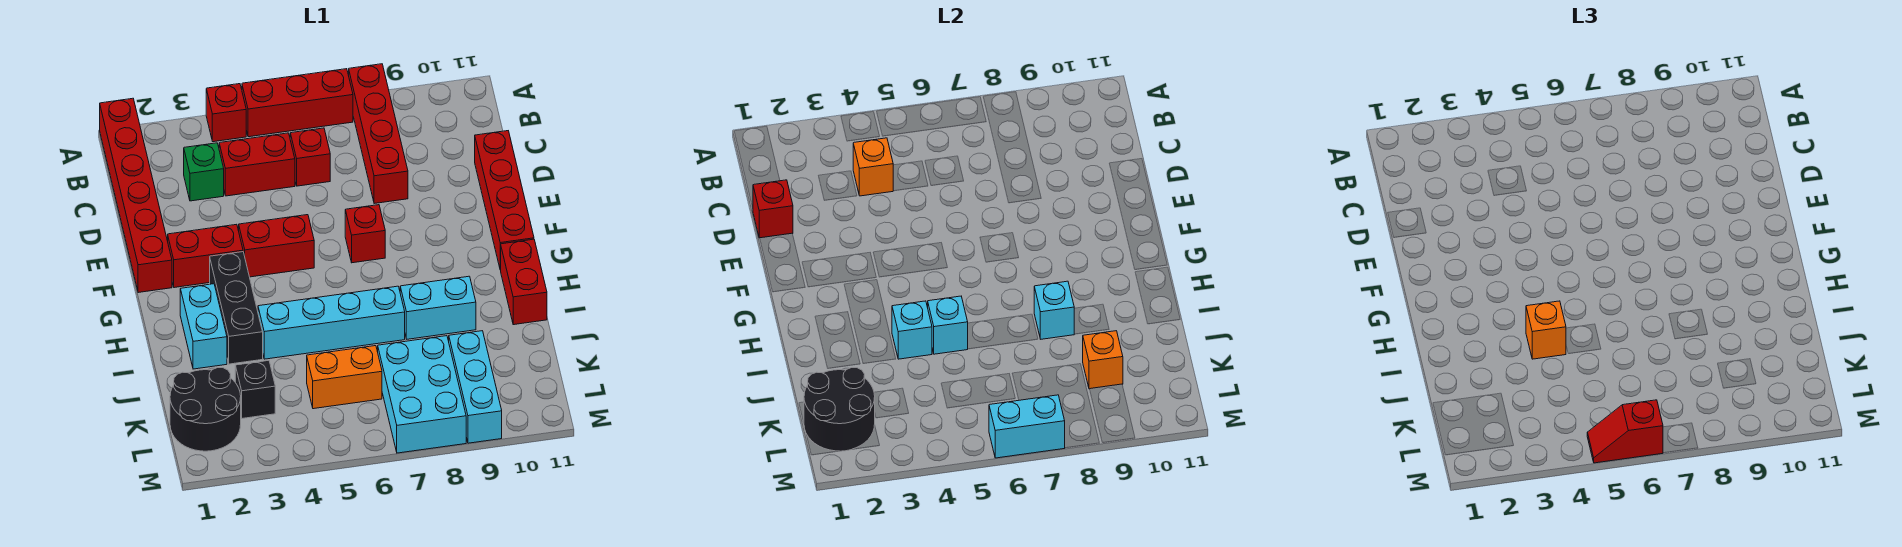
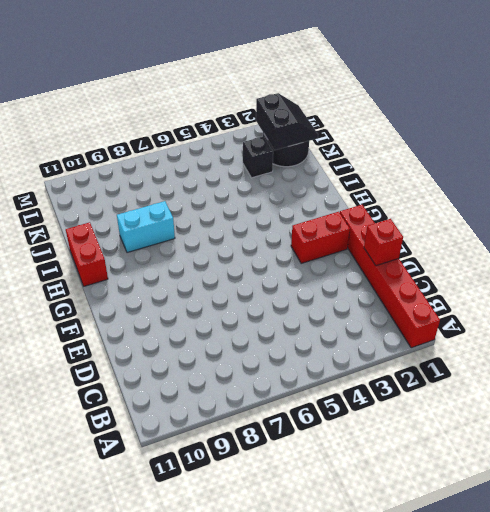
black slope K1:L2 level 2 top 2 -> black round brick K1:L2 level 2
none -> red brick A4 level 1
none -> red brick A5:A7 level 1
none -> red brick A8:D8 level 1
none -> green brick C3 level 1

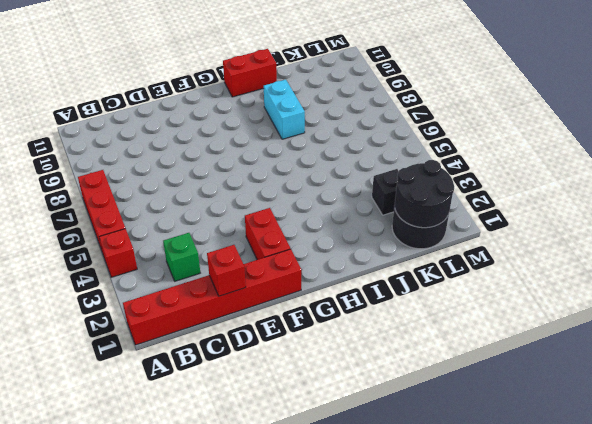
none -> red brick A8:D8 level 1
none -> red brick C4:C5 level 1
none -> red brick C6 level 1
none -> red brick D11:G11 level 1

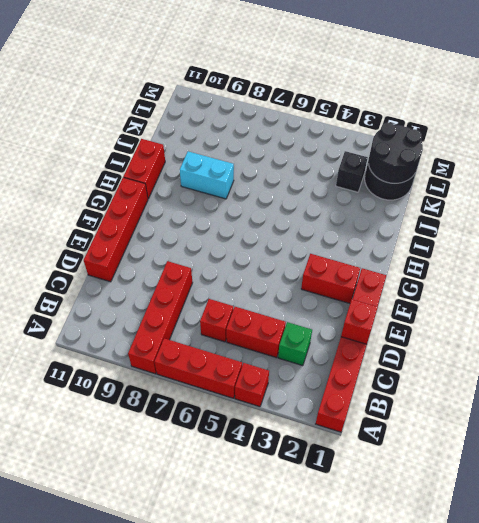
none -> red brick F4:F5 level 1
none -> red brick F7 level 1
none -> black brick G3:I3 level 1
none -> cyan brick H2:I2 level 1

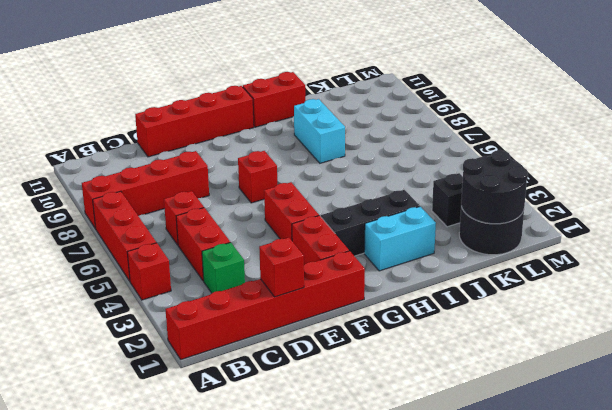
none -> cyan brick I4:I7 level 1
none -> orange brick K5:K6 level 1
none -> cyan brick K7:M8 level 1
none -> cyan brick K9:M9 level 1

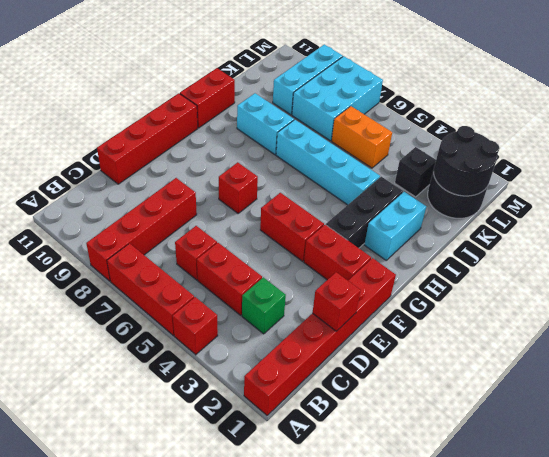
none -> orange brick C4 level 2
none -> cyan brick I4 level 2
none -> cyan brick I5 level 2
none -> cyan brick I8 level 2

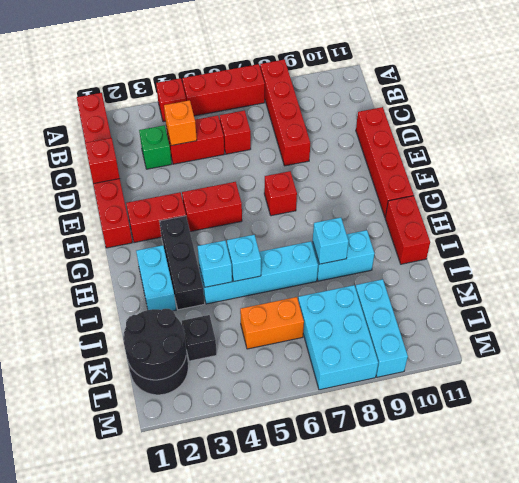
none -> orange brick K9 level 2
none -> cyan brick M6:M7 level 2
none -> orange brick I4 level 3
none -> red slope M5:M6 level 3 top 6

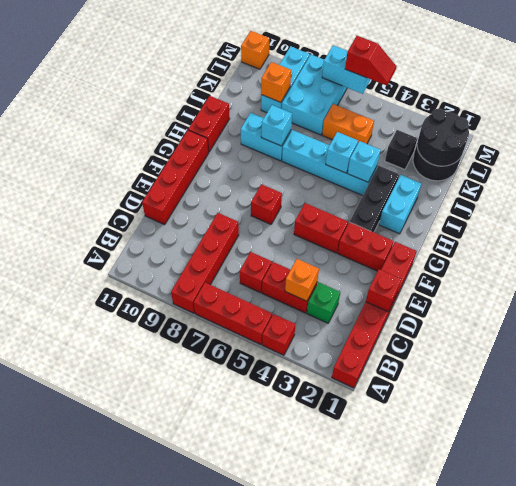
orange brick M11 level 1 -> orange brick I4 level 3

